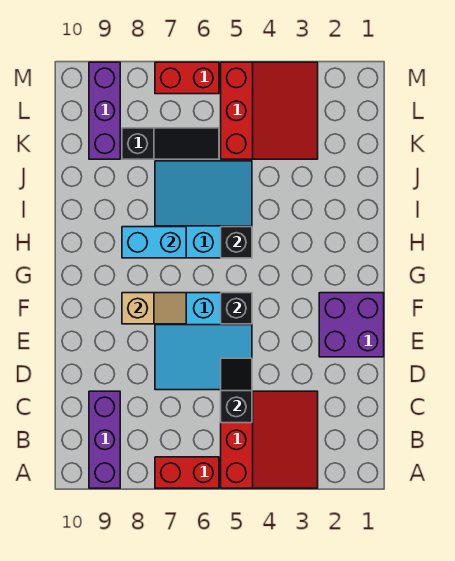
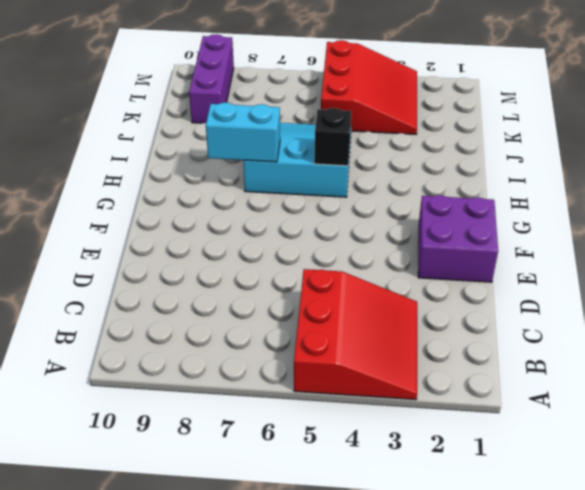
none -> red brick A6:A7 level 1
none -> purple brick A9:C9 level 1
none -> cyan slope D5:F7 level 1 top F

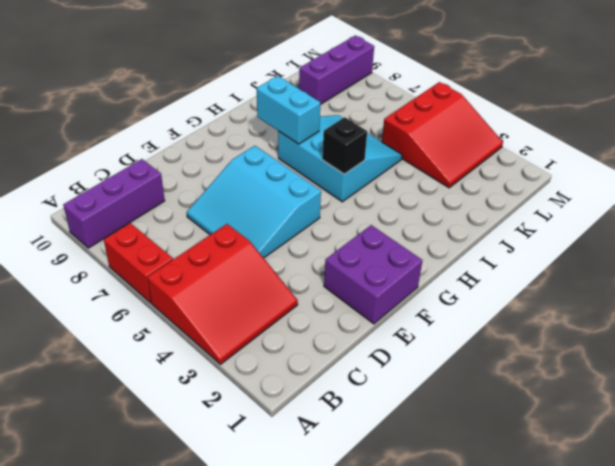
none -> black slope K6:K8 level 1 top 8
none -> red brick M6:M7 level 1
none -> black slope C5:D5 level 2 top C

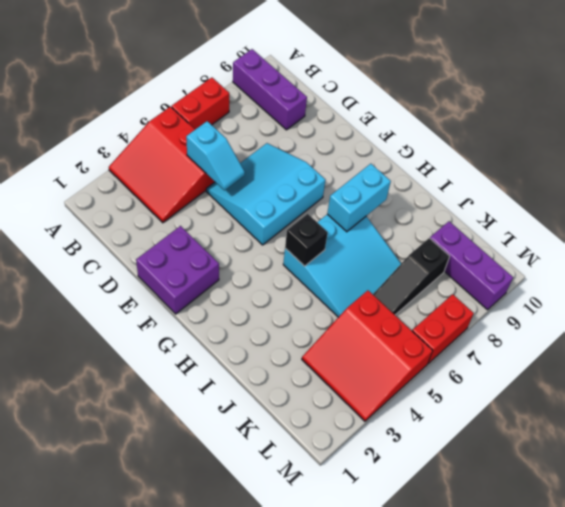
cyan slope C5:D5 level 2 top C -> black slope C5:D5 level 2 top C
none -> black brick F5 level 2
none -> tan slope F7:F8 level 2 top 8

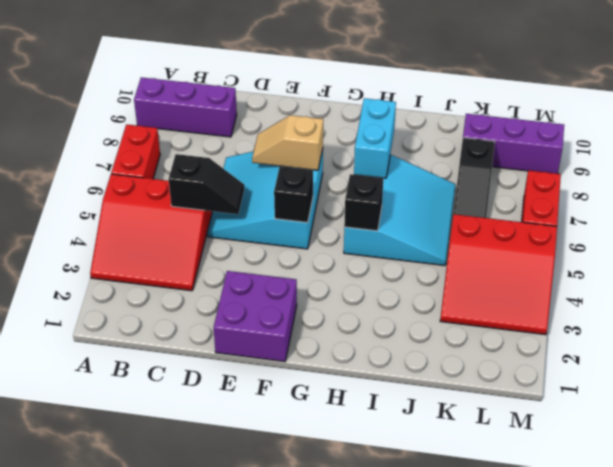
tan slope E7:F7 level 2 top F -> tan slope F7:F8 level 2 top 8

